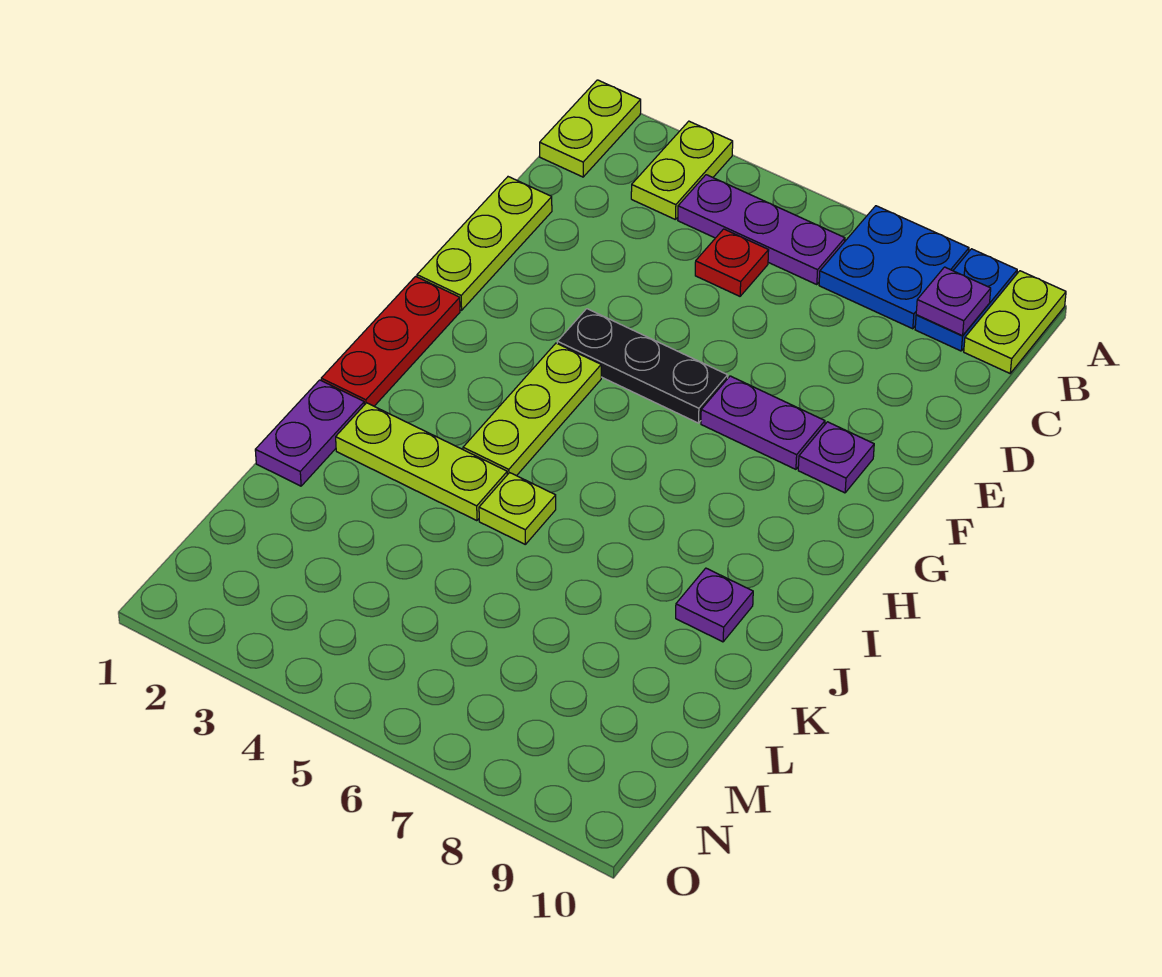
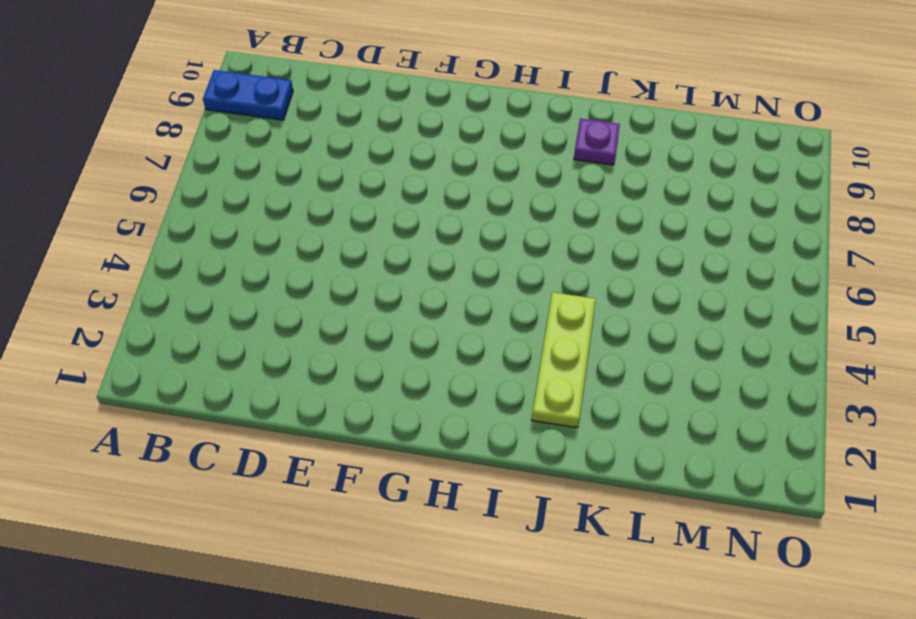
none -> lime plate A1:B1 level 1
none -> lime plate A3:B3 level 1
none -> blue plate A7:B8 level 1

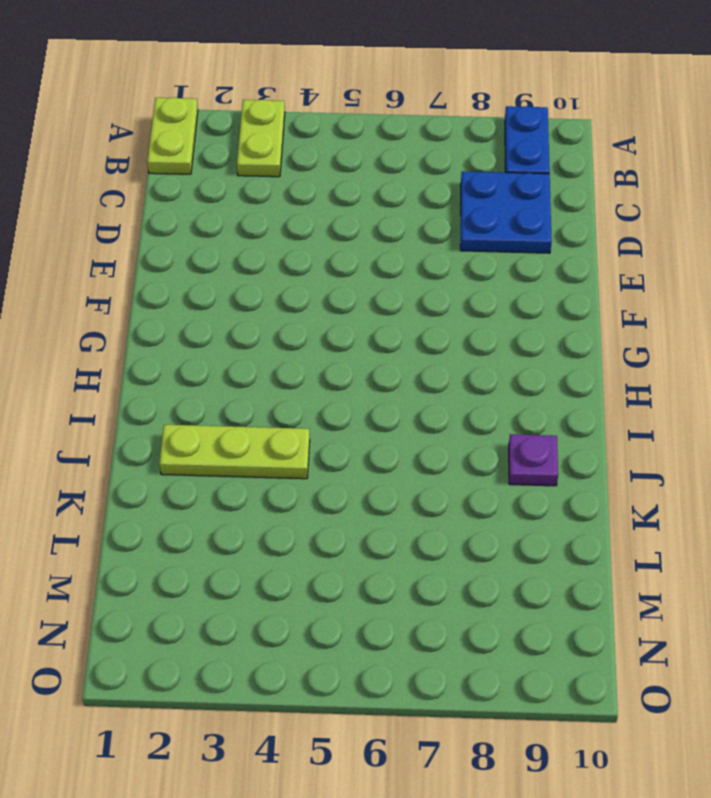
blue plate C8:D9 level 1 -> blue plate A7:B8 level 1
none -> lime plate A10:B10 level 1
none -> purple plate B4:B6 level 1
none -> red plate C5 level 1

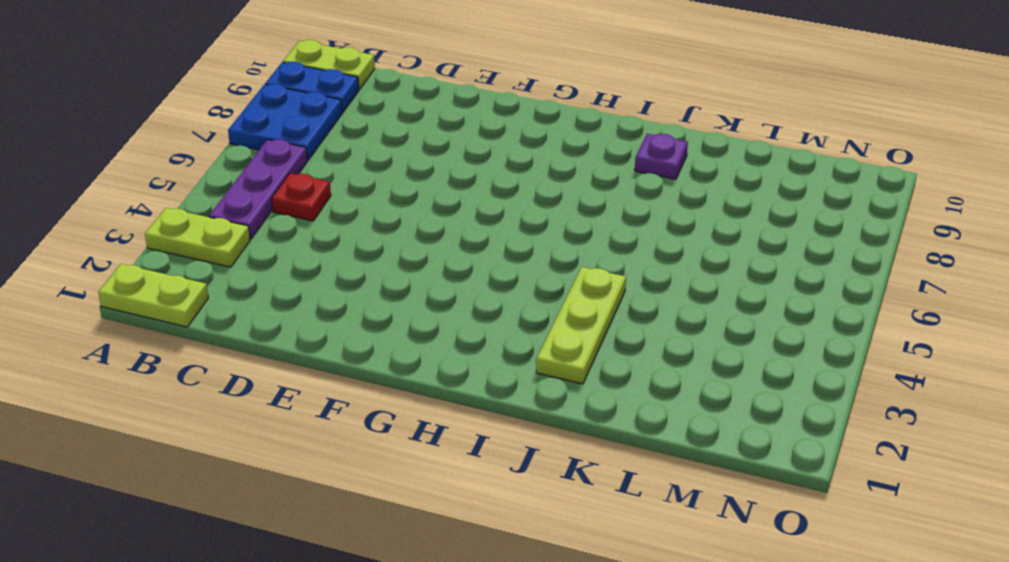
none -> lime plate D1:F1 level 1
none -> black plate F4:F6 level 1
none -> purple plate F7:F8 level 1

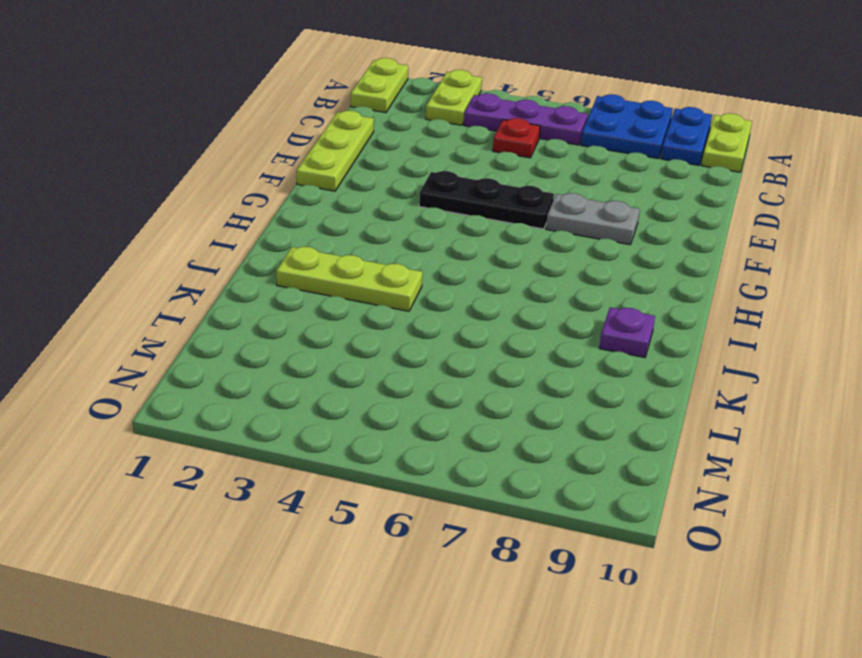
grey plate F7:F8 level 1 -> purple plate F7:F8 level 1
none -> purple plate F9 level 1
none -> red plate G1:I1 level 1
none -> lime plate G4:I4 level 1

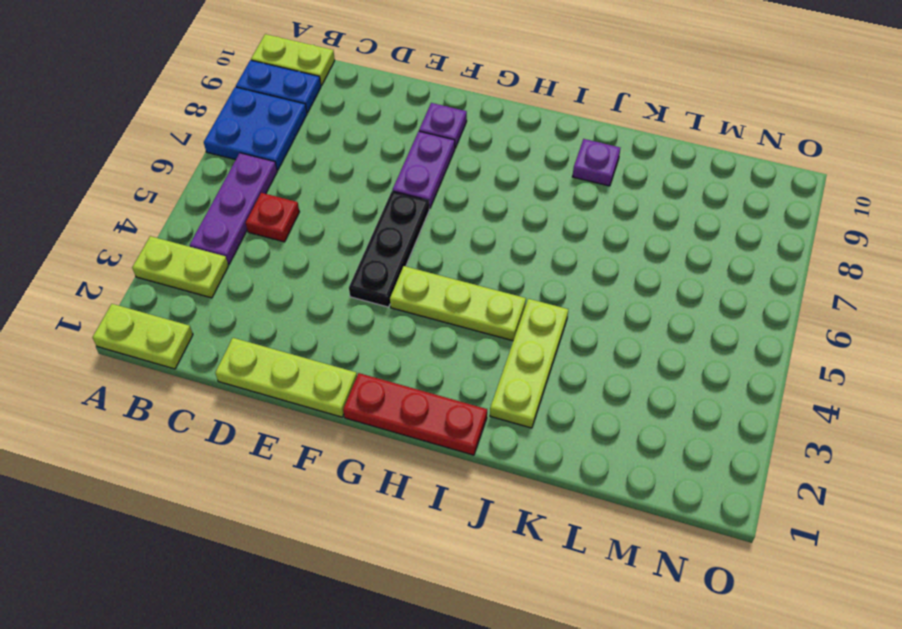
none -> purple plate J1:K1 level 1
none -> lime plate J5 level 1
none -> purple plate B9 level 2

